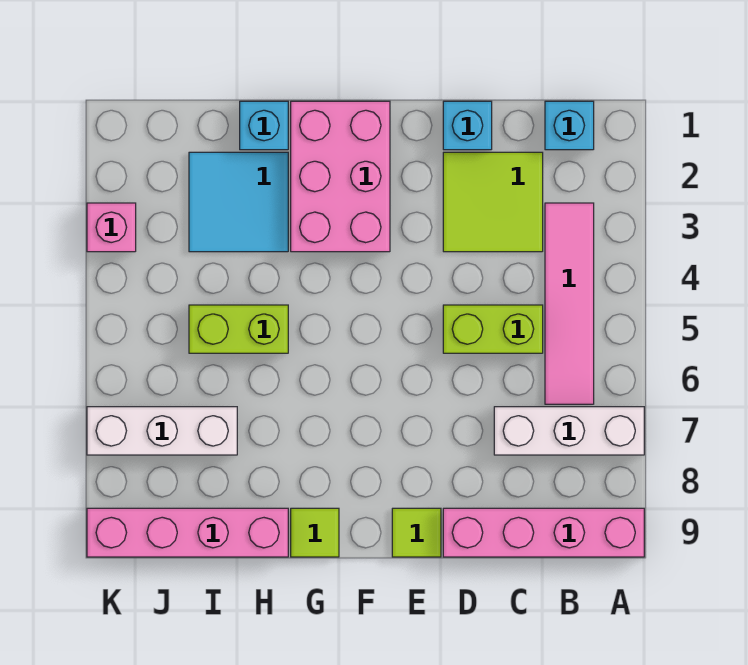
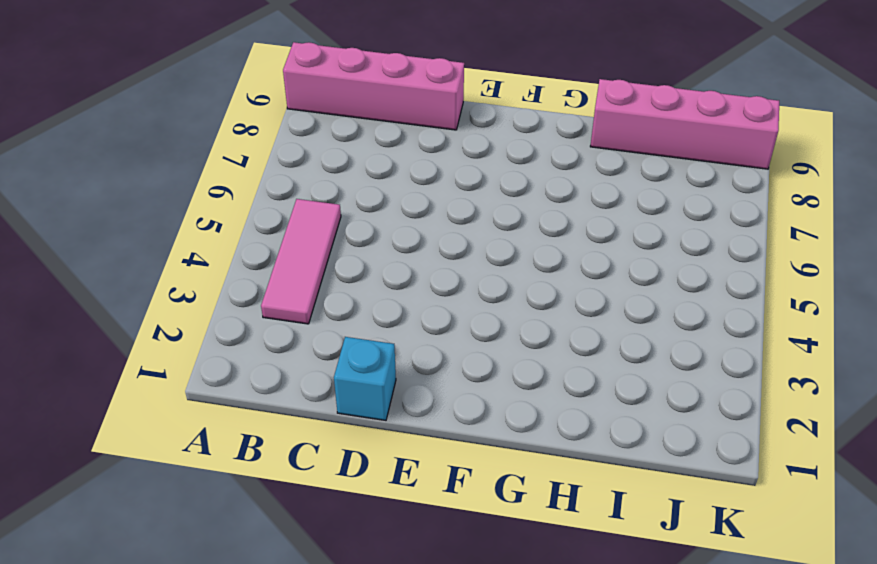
pink tile B3:B5 level 1 -> pink tile B3:B6 level 1
none -> white brick A7:C7 level 1
none -> cyan brick B1 level 1
none -> lime tile C2:D3 level 1

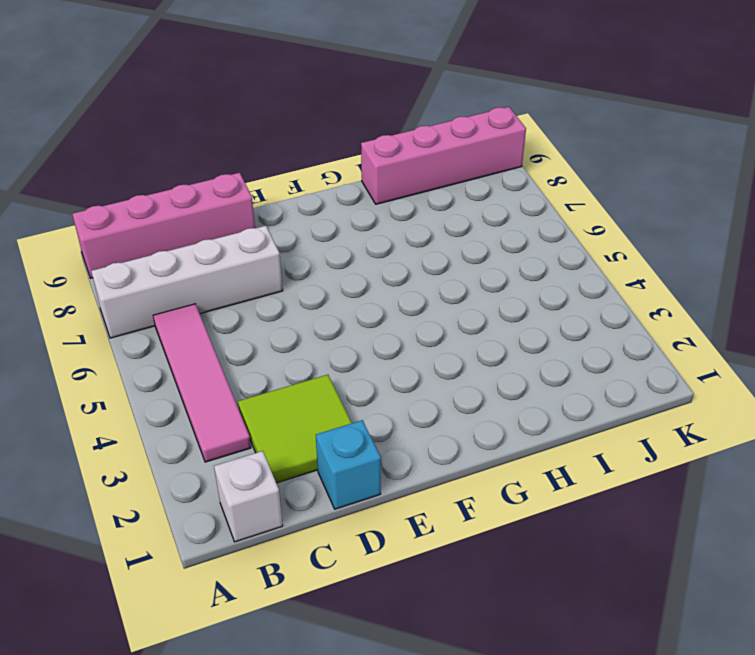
white brick A7:D7 level 1 -> white brick A7:C7 level 1
white brick B1 level 1 -> cyan brick B1 level 1
none -> lime brick C5:D5 level 1
none -> lime tile E9 level 1
none -> pink brick F1:G3 level 1

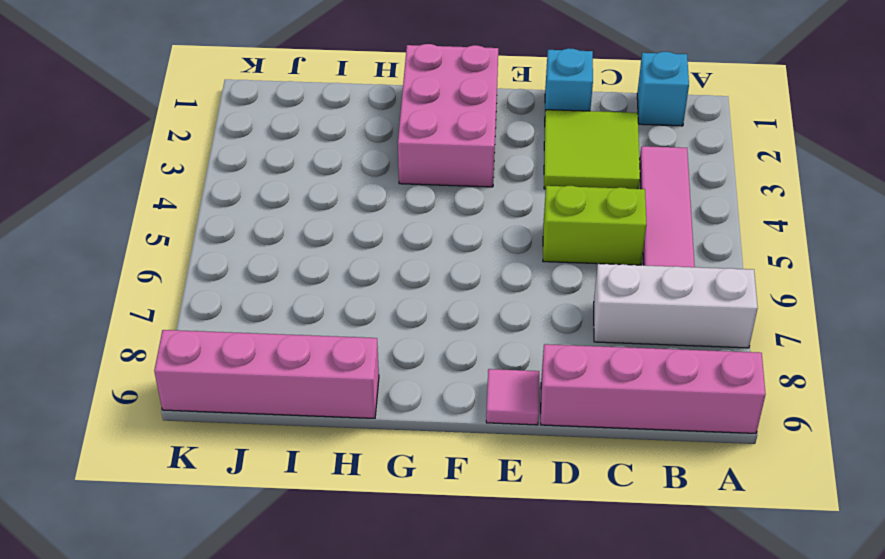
pink tile E9 level 1 -> lime tile E9 level 1
none -> lime tile G9 level 1
none -> cyan brick H1 level 1
none -> cyan tile H2:I3 level 1

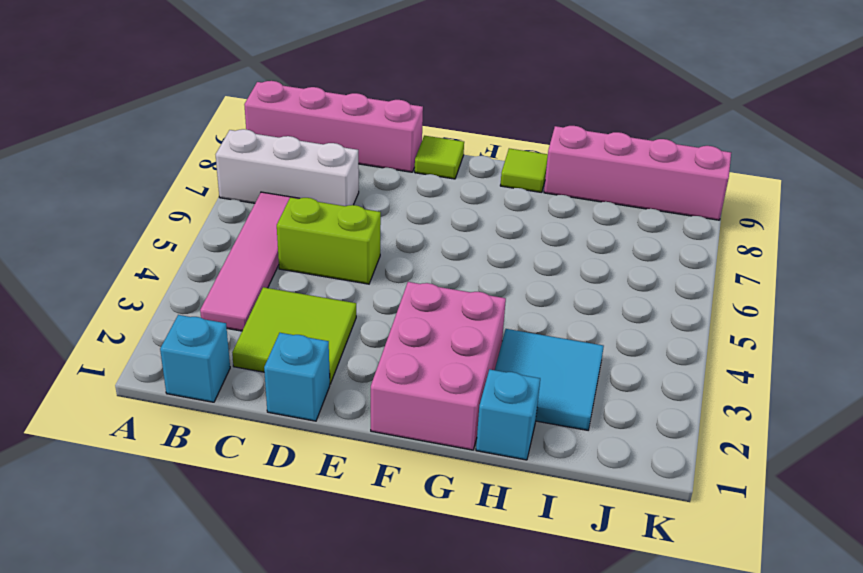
none -> lime brick H5:I5 level 1
none -> white brick I7:K7 level 1
none -> pink brick K3 level 1

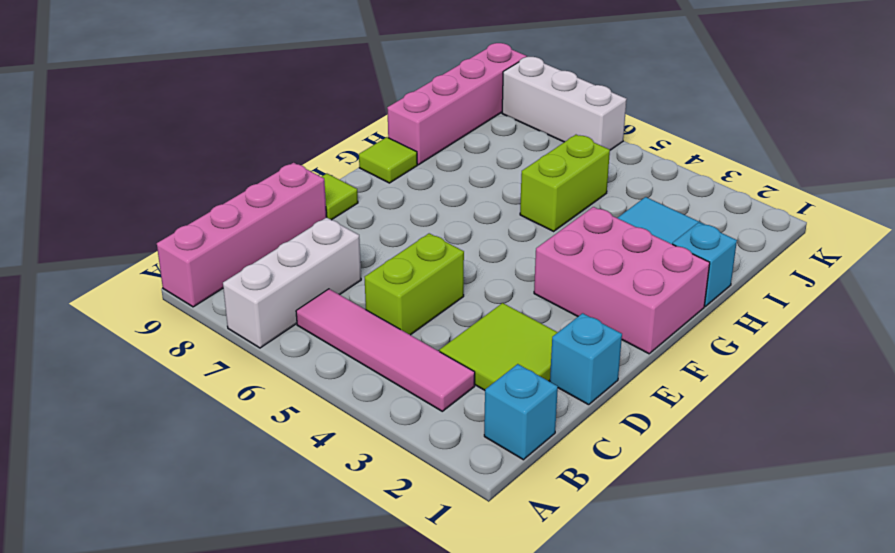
white brick K6:K8 level 1 -> white brick I7:K7 level 1
none -> pink brick K3 level 1

